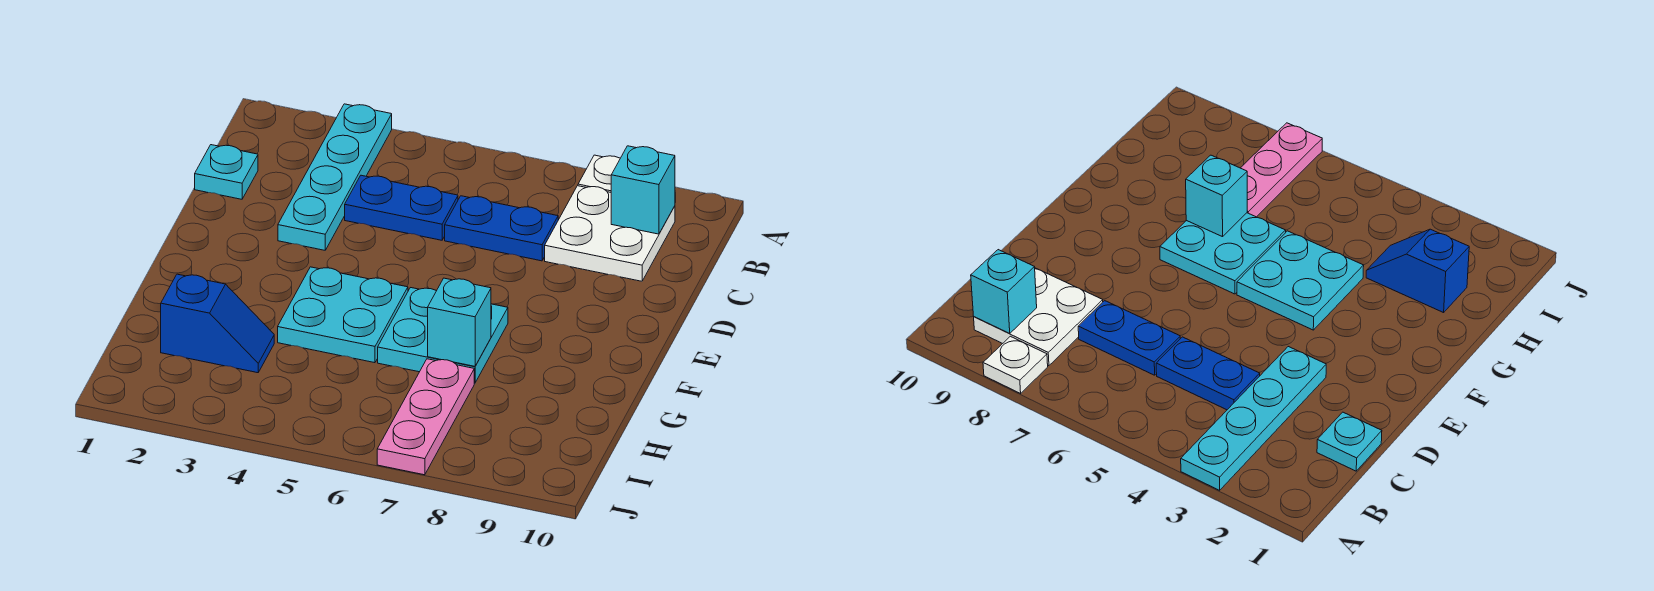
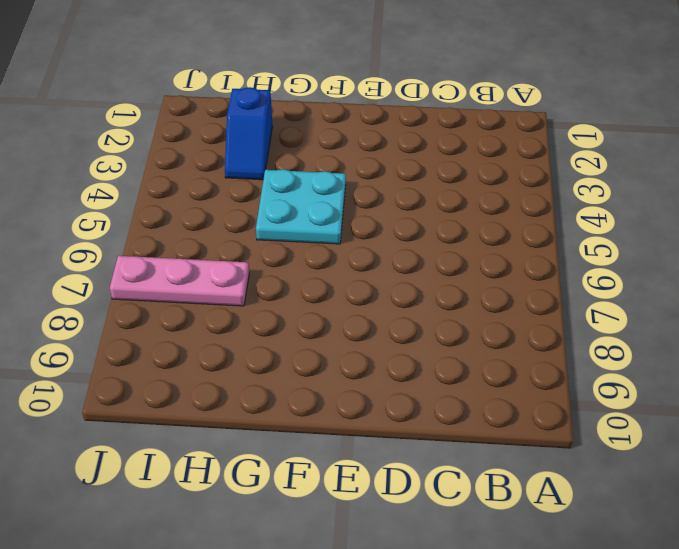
none -> cyan plate A3:D3 level 1
none -> white plate A8 level 1
none -> white plate B8:C9 level 1

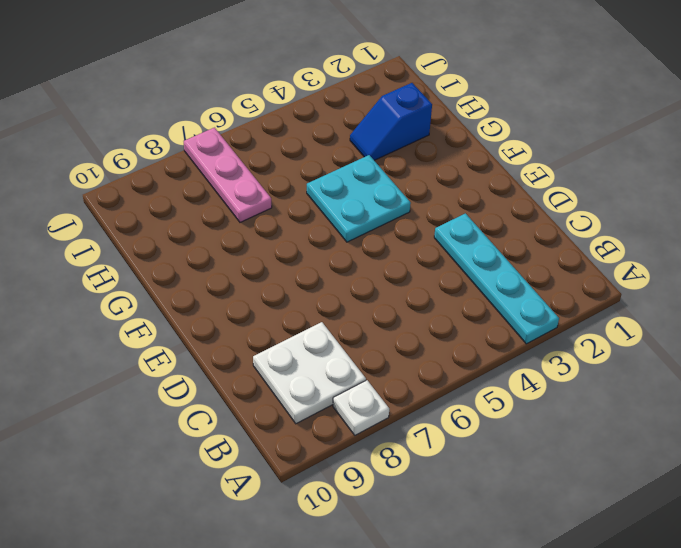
none -> cyan plate C1 level 1
none -> blue plate C4:C5 level 1
none -> blue plate C6:C7 level 1

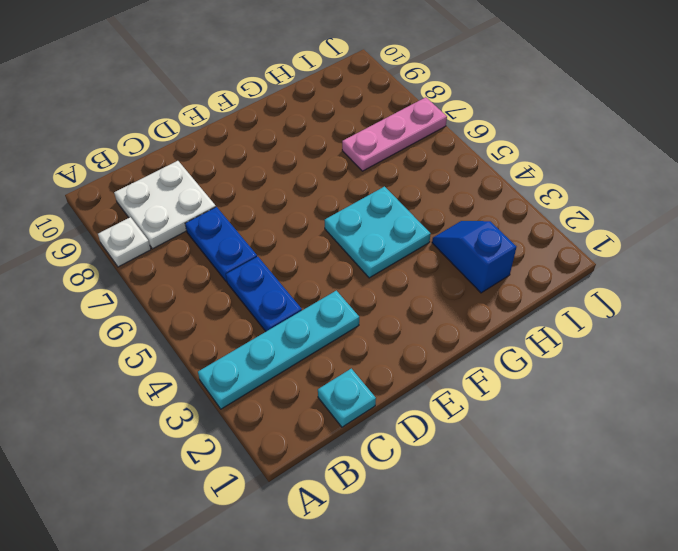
none -> cyan plate F6:G7 level 1
none -> cyan brick B9 level 2
none -> cyan brick G7 level 2

